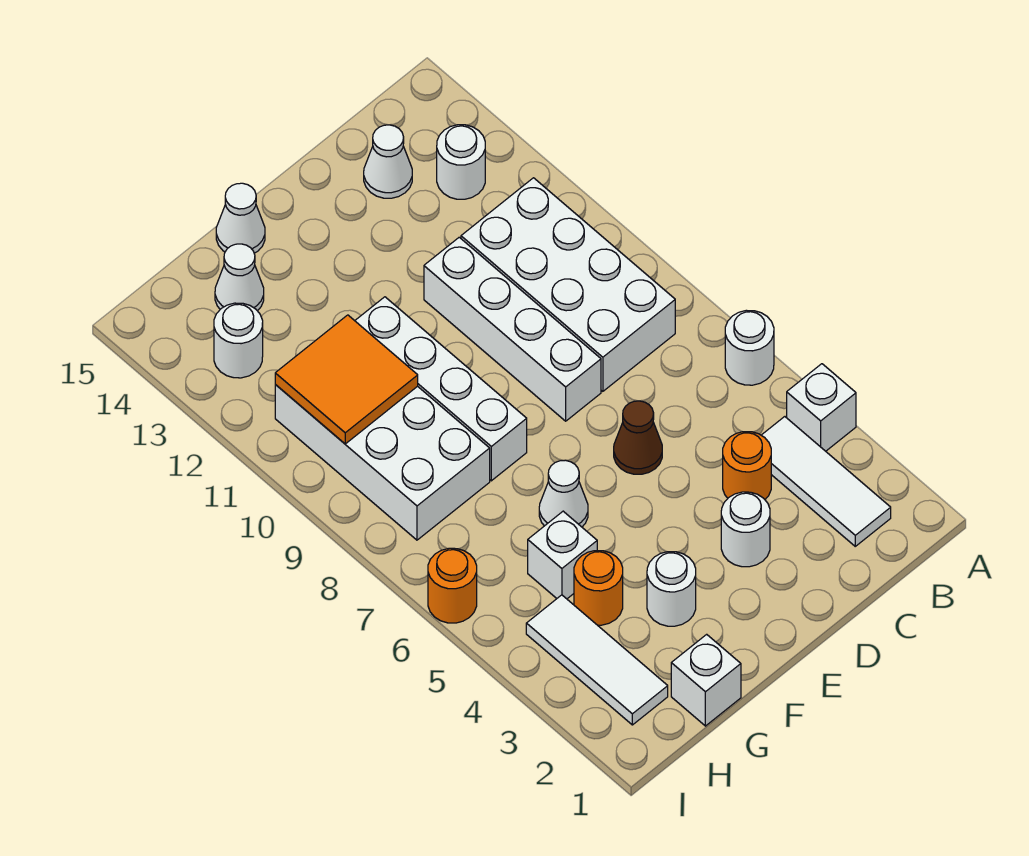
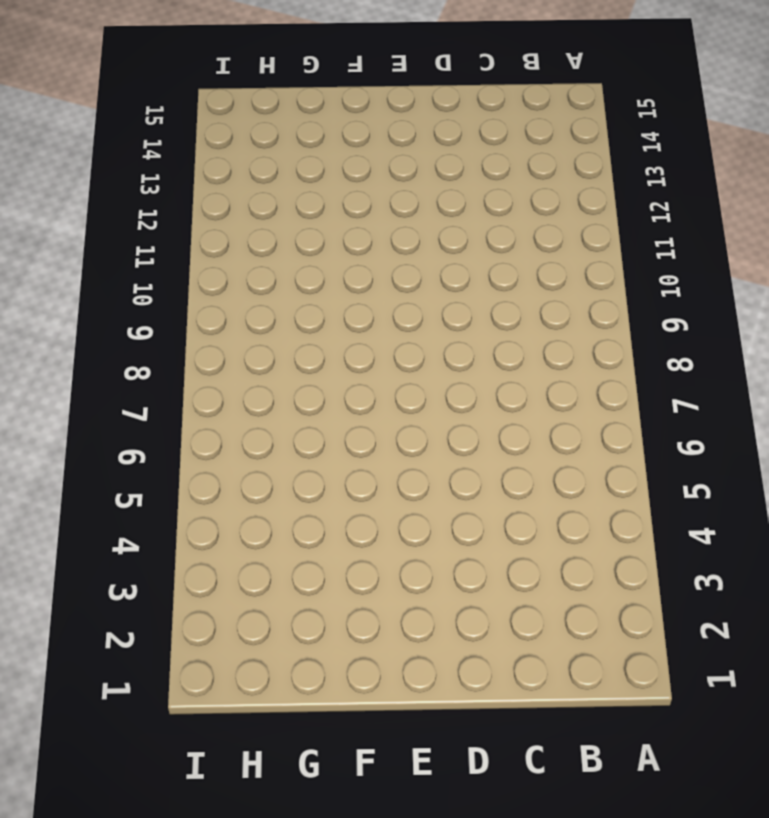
none -> white brick A4 level 1
none -> white round brick A6 level 1
none -> white tile B2:B4 level 1

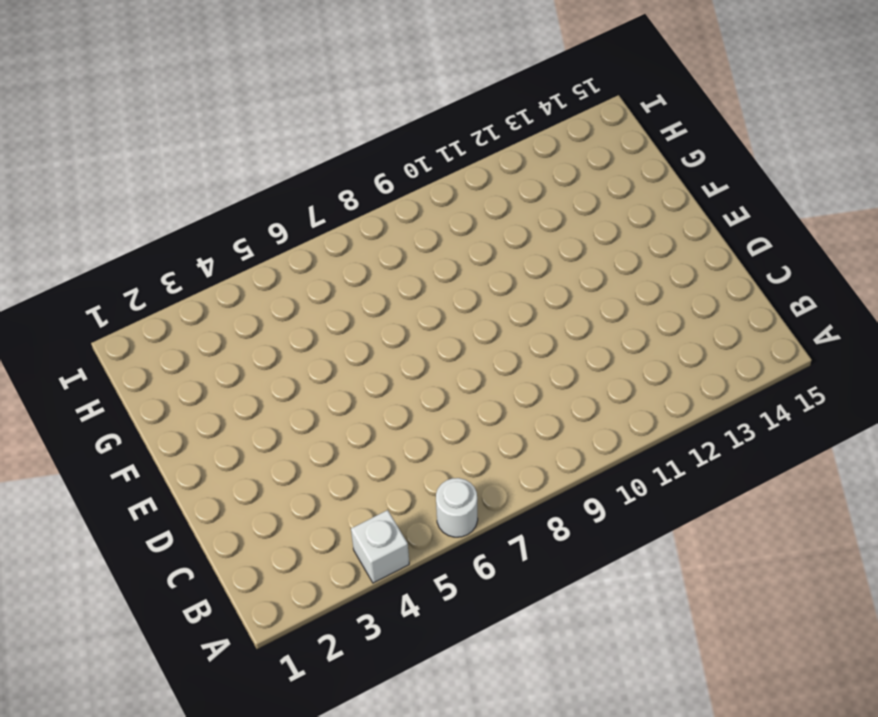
none -> white tile B2:B4 level 1
none -> white brick B8:C11 level 1
none -> white round brick B13 level 1

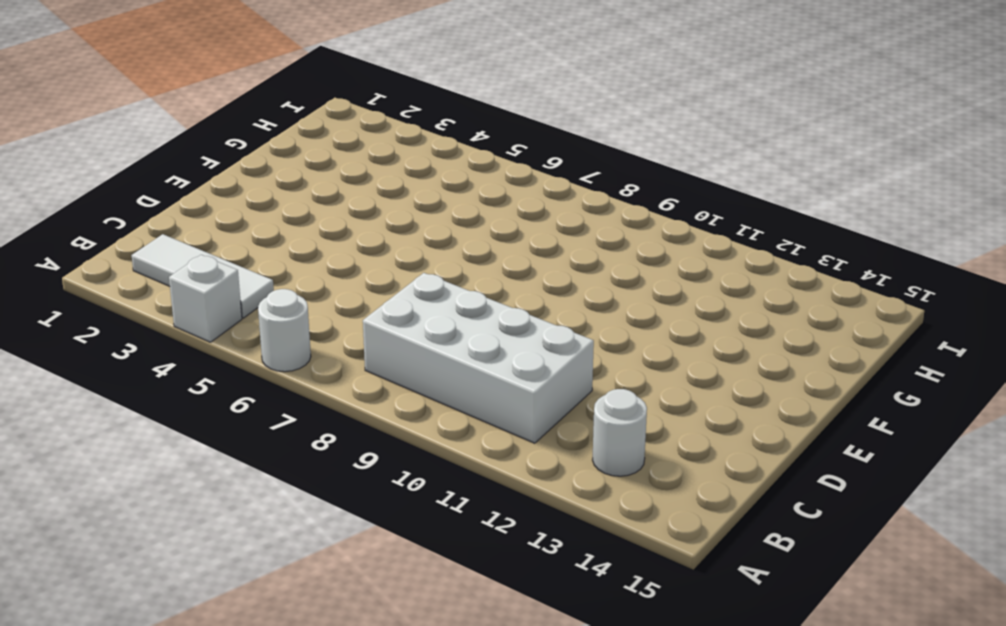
none -> orange round brick C4 level 1
none -> white cone C14 level 1
none -> white round brick D3 level 1

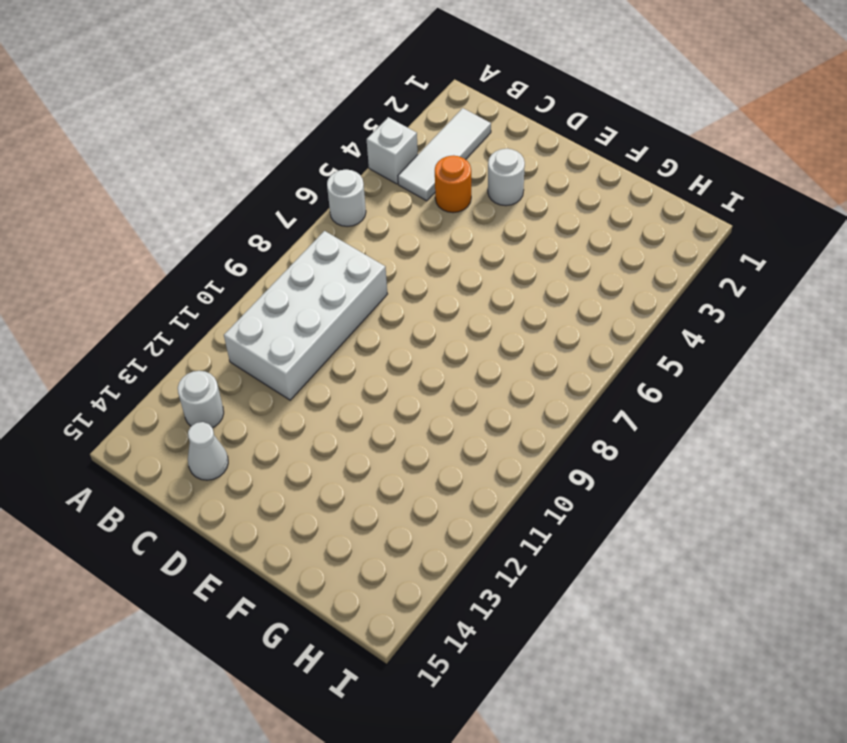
none -> brown cone D6 level 1
none -> white brick D8:D11 level 1
none -> white round brick F3 level 1

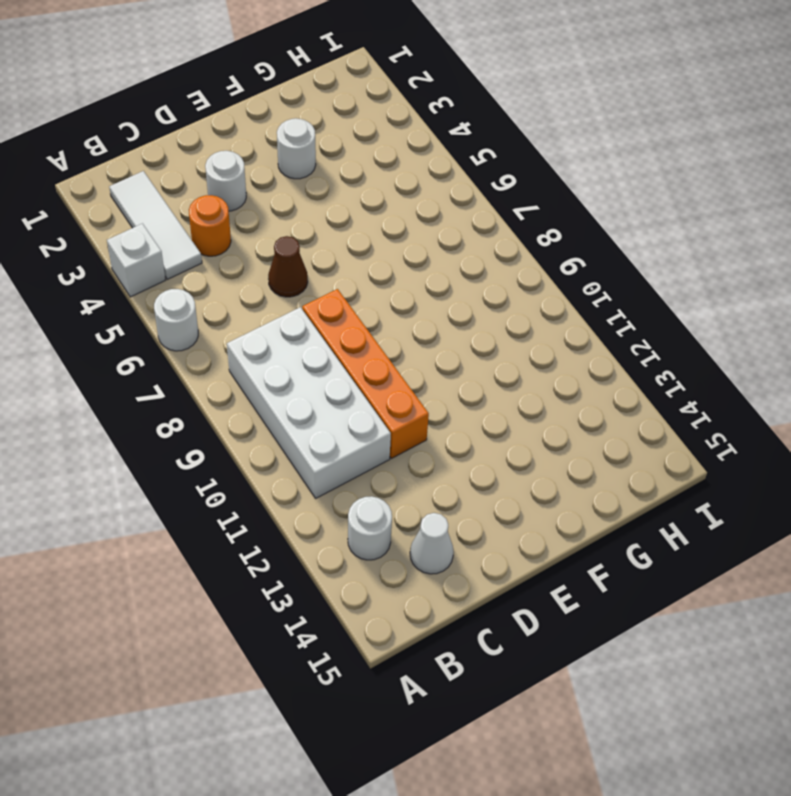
orange brick D8:D11 level 1 -> white brick D8:D11 level 1
none -> white cone F6 level 1
none -> white brick F8:F11 level 1
none -> white cone F15 level 1

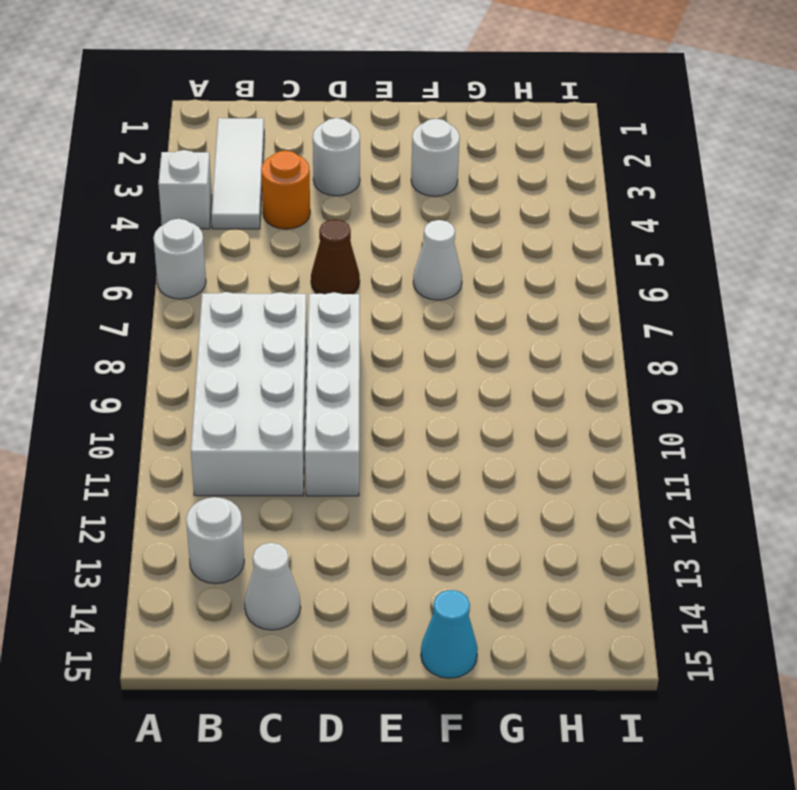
cyan cone F15 level 1 -> white cone F15 level 1
none -> white brick F8:F11 level 1
none -> white brick G1 level 1
none -> orange round brick G4 level 1

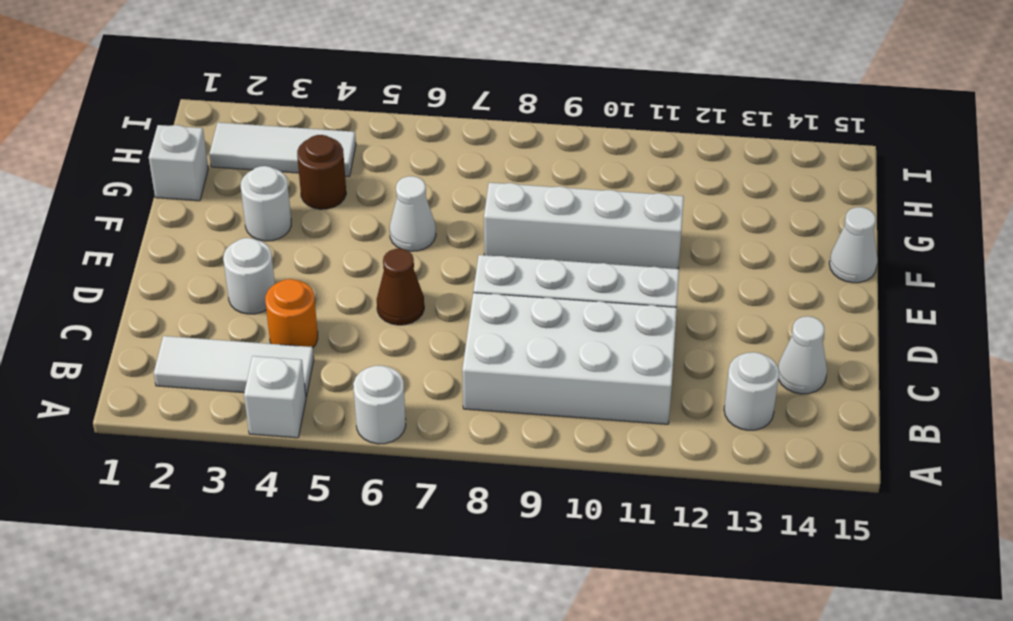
brown round brick G4 level 1 -> orange round brick G4 level 1
none -> white brick G5 level 1
none -> white brick G8:H11 level 1
none -> white cone G14 level 1

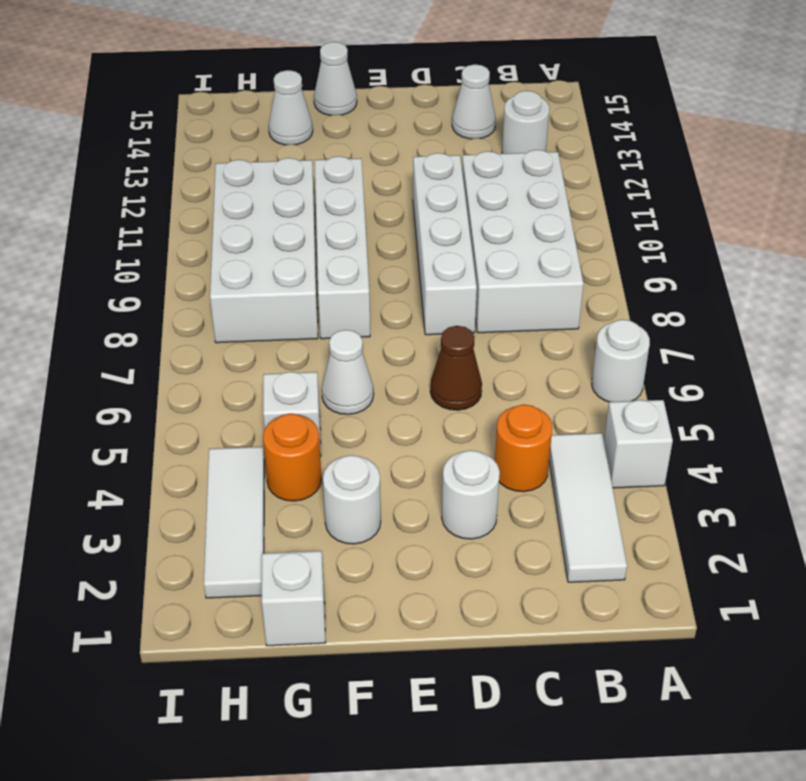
none -> white round brick H13 level 1
none -> orange round brick I6 level 1
none -> orange tile G10:H11 level 2

